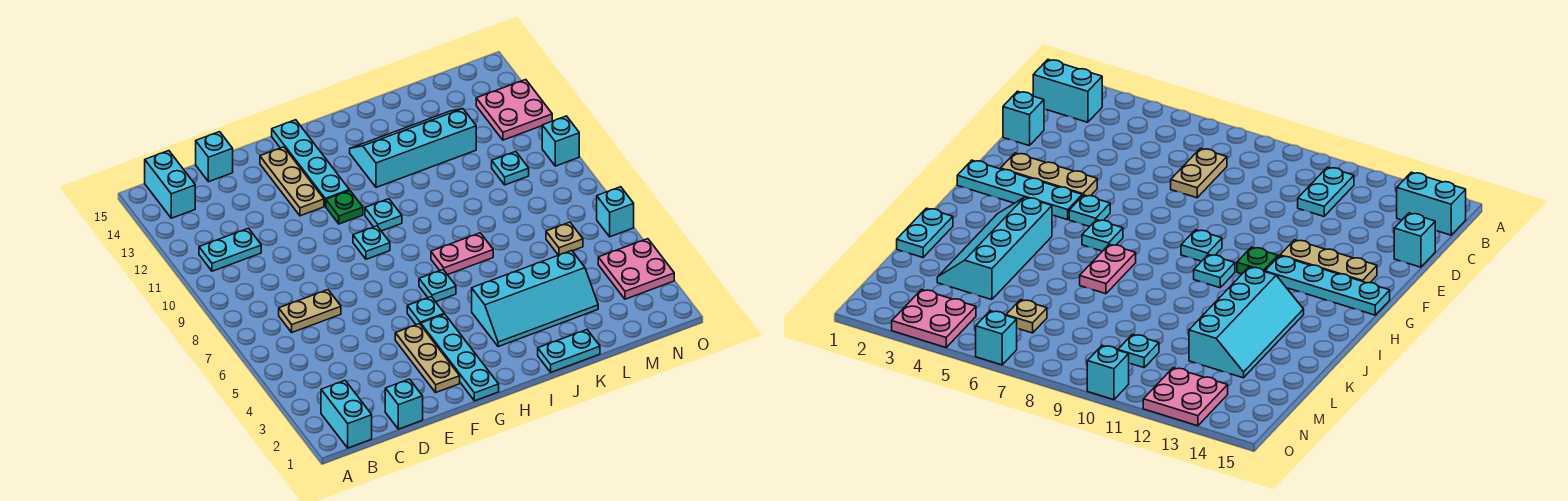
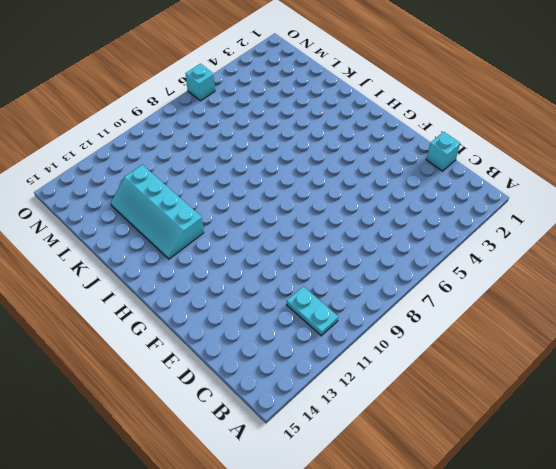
none -> cyan brick B1:B2 level 1
none -> cyan brick B14:B15 level 1
none -> tan plate C7:D7 level 1

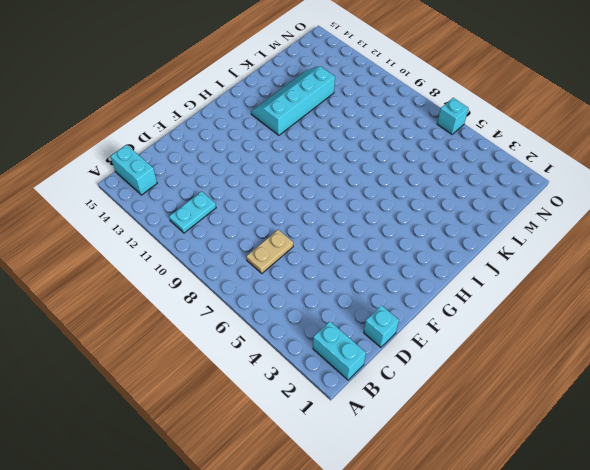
none -> cyan brick D15 level 1
none -> tan plate F2:F4 level 1
none -> tan plate F12:F14 level 1

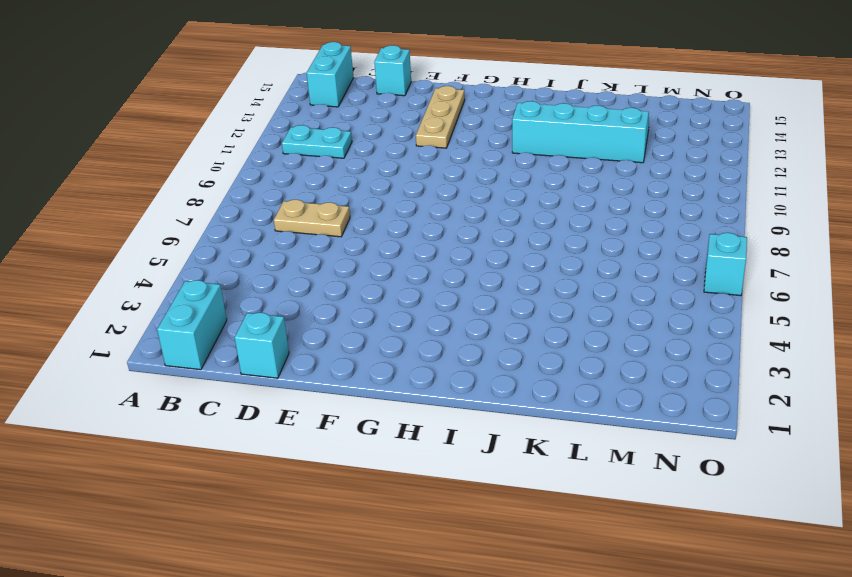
none -> tan plate F2:F4 level 1
none -> cyan plate G1:G4 level 1
none -> cyan plate G5 level 1

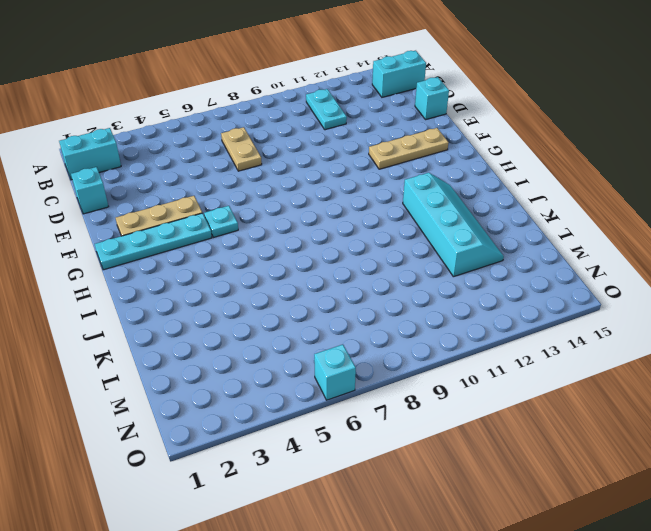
none -> cyan plate G9 level 1
none -> green plate G11 level 1
none -> cyan plate G12:G15 level 1

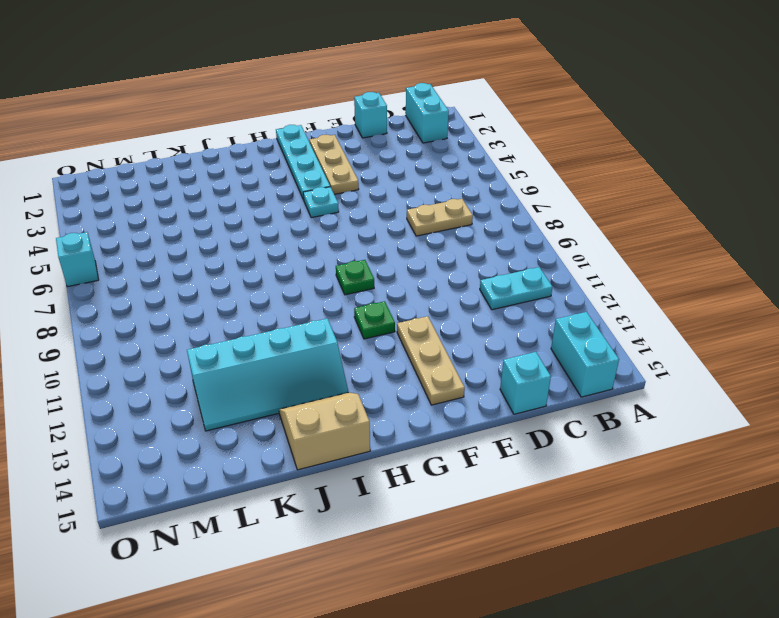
green plate G9 level 1 -> cyan plate G9 level 1
tan slope I14:J15 level 1 top 15 -> none
none -> cyan plate G12:G15 level 1
none -> cyan plate H6 level 1
none -> cyan plate H10 level 1

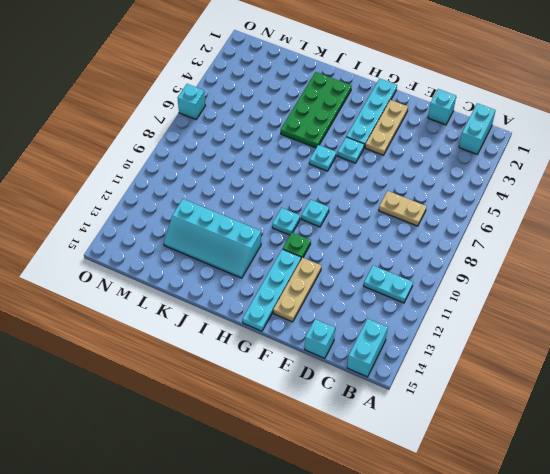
green plate I2:J5 level 1 -> cyan slope I3:L4 level 1 top 4
none -> pink plate I7:J7 level 1
none -> cyan plate J1:K1 level 1
none -> tan plate M6 level 1

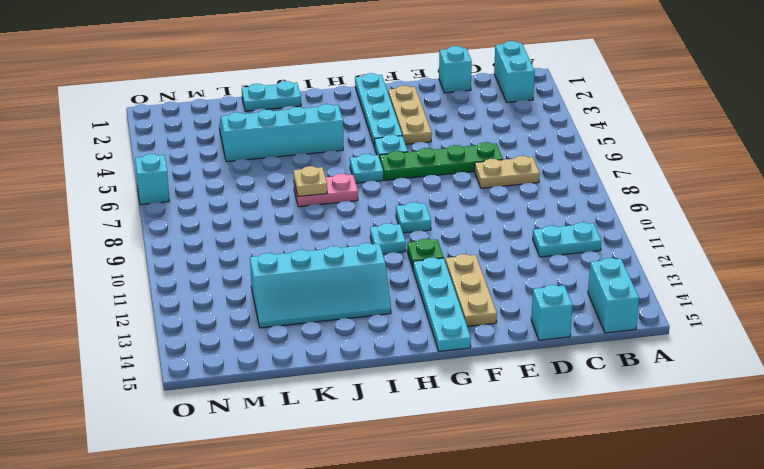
green plate D6:G6 level 1 -> none
tan plate J7 level 2 -> tan plate M6 level 1
none -> cyan plate M10 level 1
none -> pink plate N3:O4 level 1
none -> pink plate N12:O13 level 1

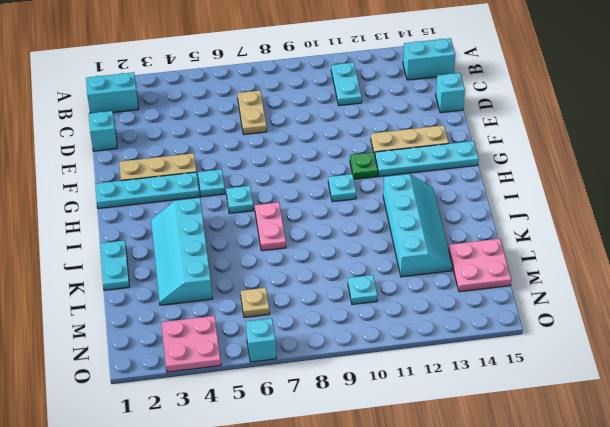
pink plate L14:M15 level 1 -> pink plate N12:O13 level 1
none -> cyan plate G9 level 1
none -> cyan brick O10 level 1

